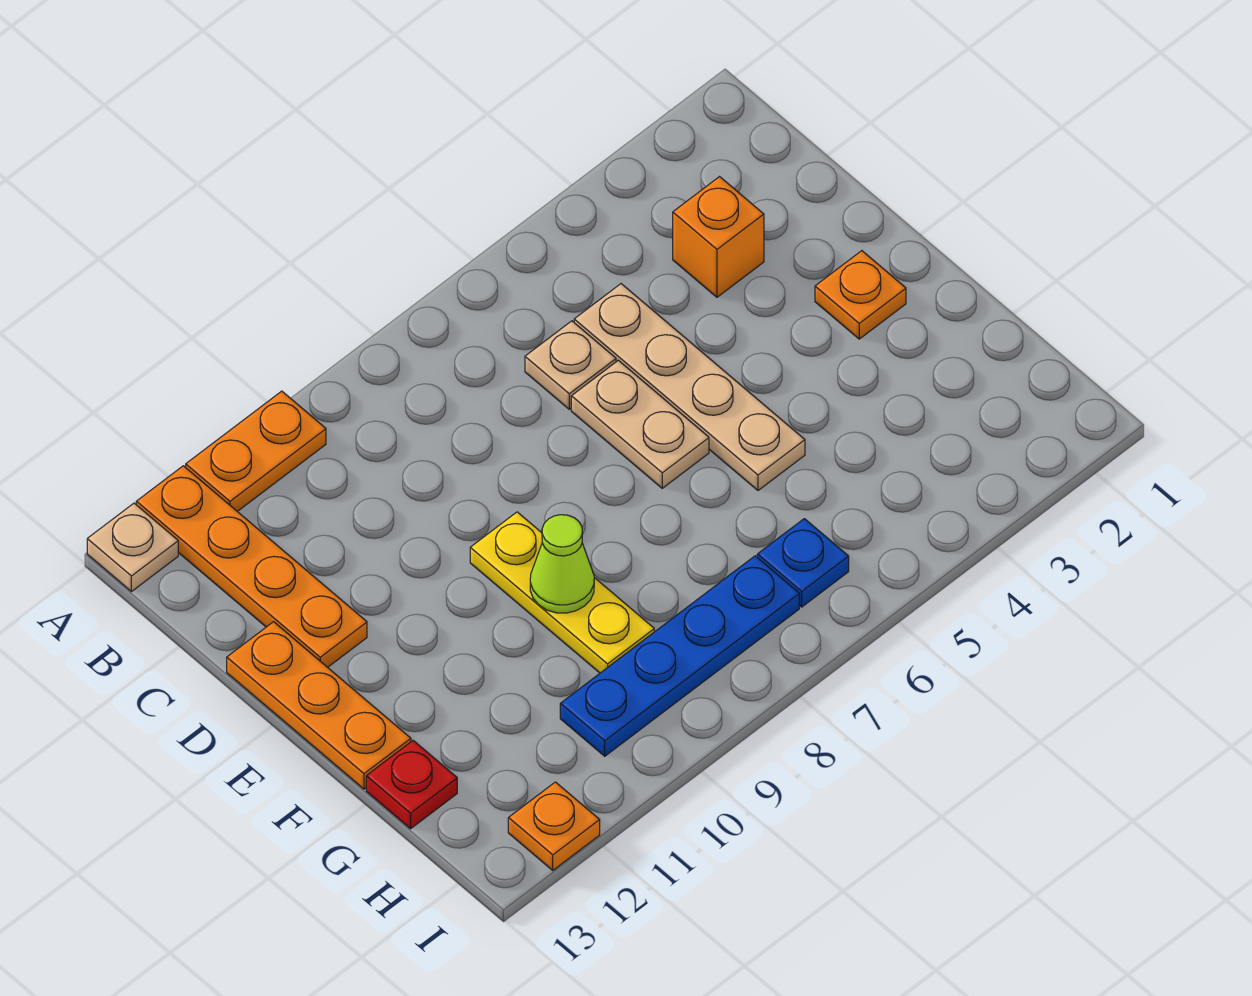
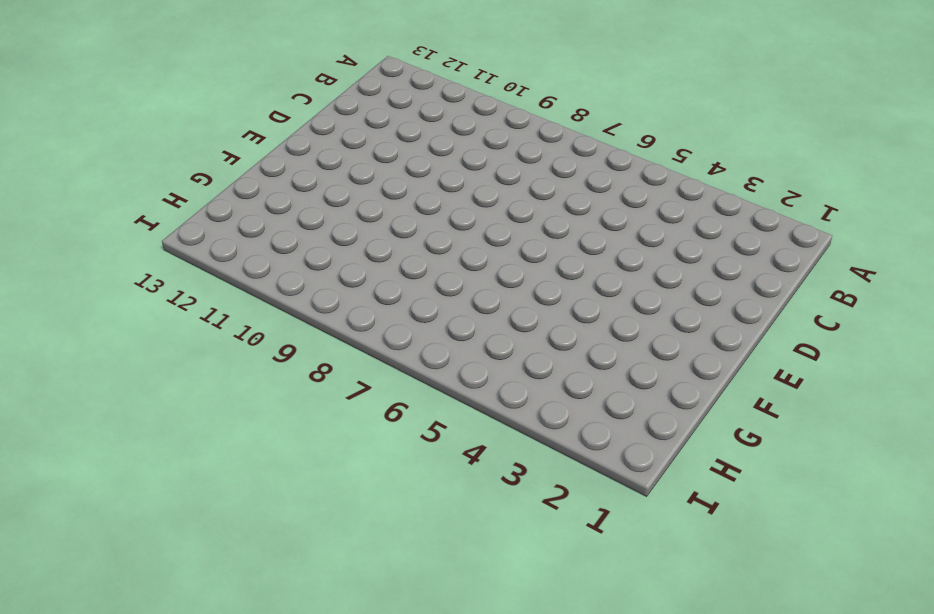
none -> orange plate A10:A11 level 1
none -> orange plate A12:D12 level 1
none -> tan plate A13 level 1

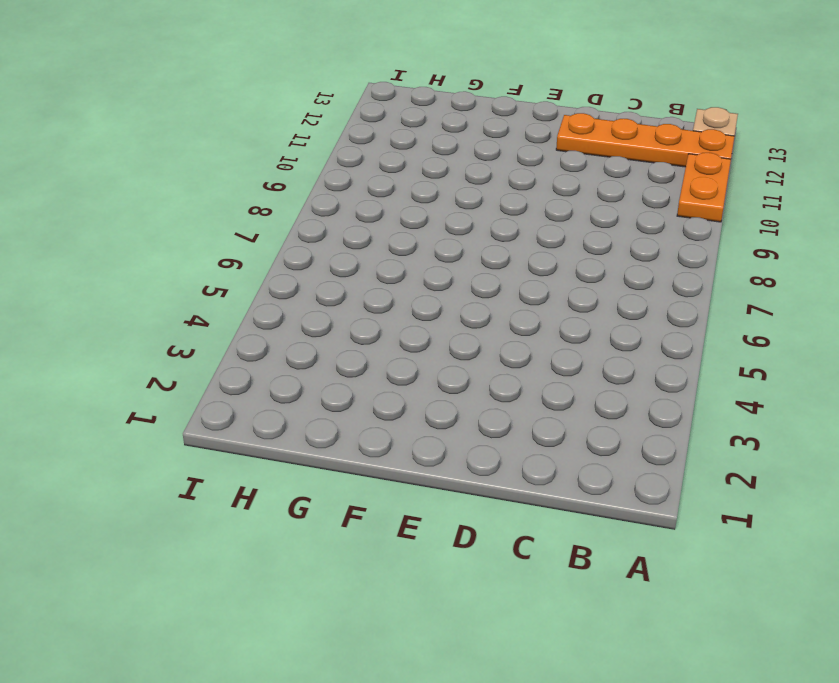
none -> orange brick C3 level 1
none -> tan plate C5:F5 level 1
none -> tan plate C6 level 1

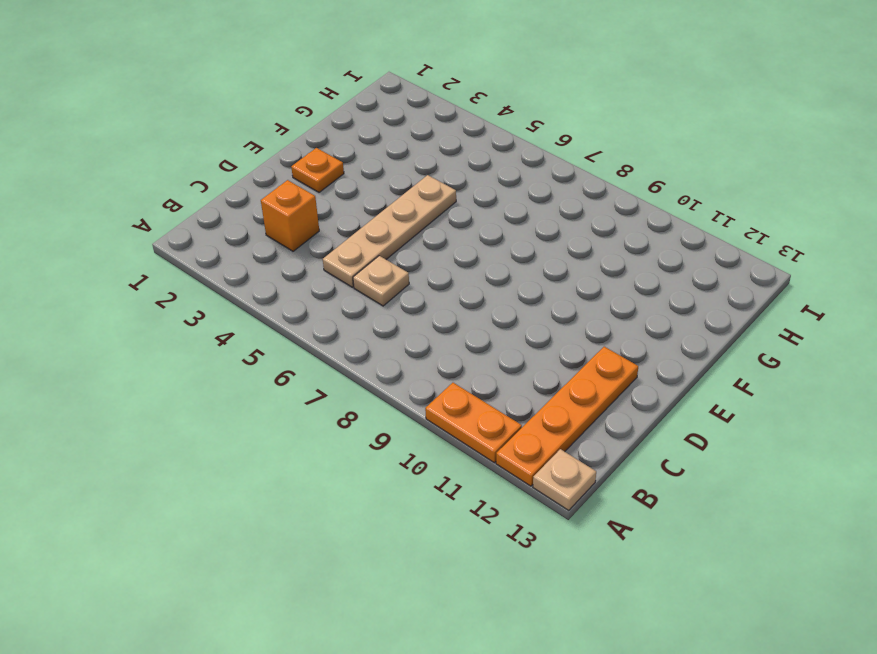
none -> tan plate D6:E6 level 1
none -> orange plate D13:F13 level 1
none -> yellow plate E9:G9 level 1

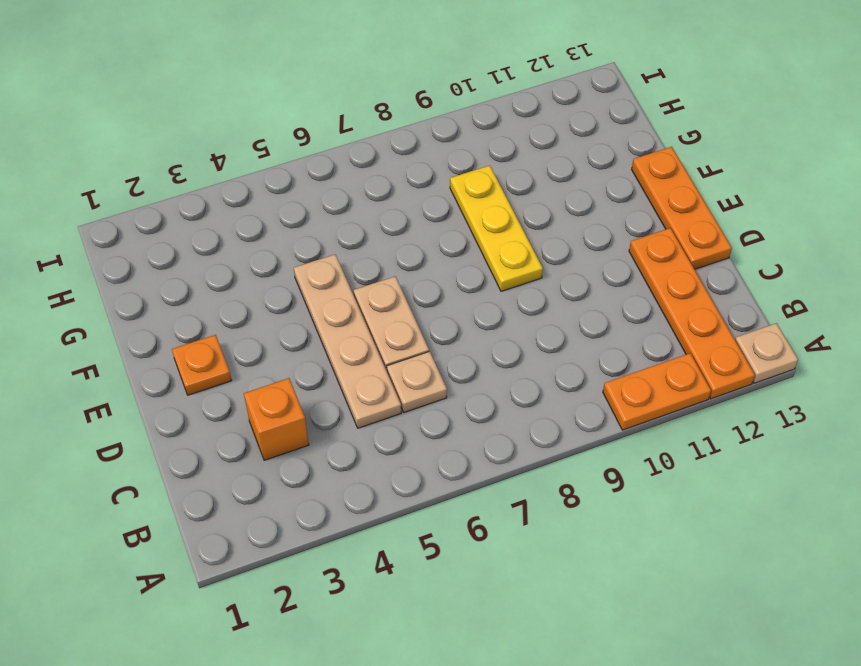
none -> red plate G13 level 1
none -> blue plate H6 level 1
none -> blue plate H7:H10 level 1

